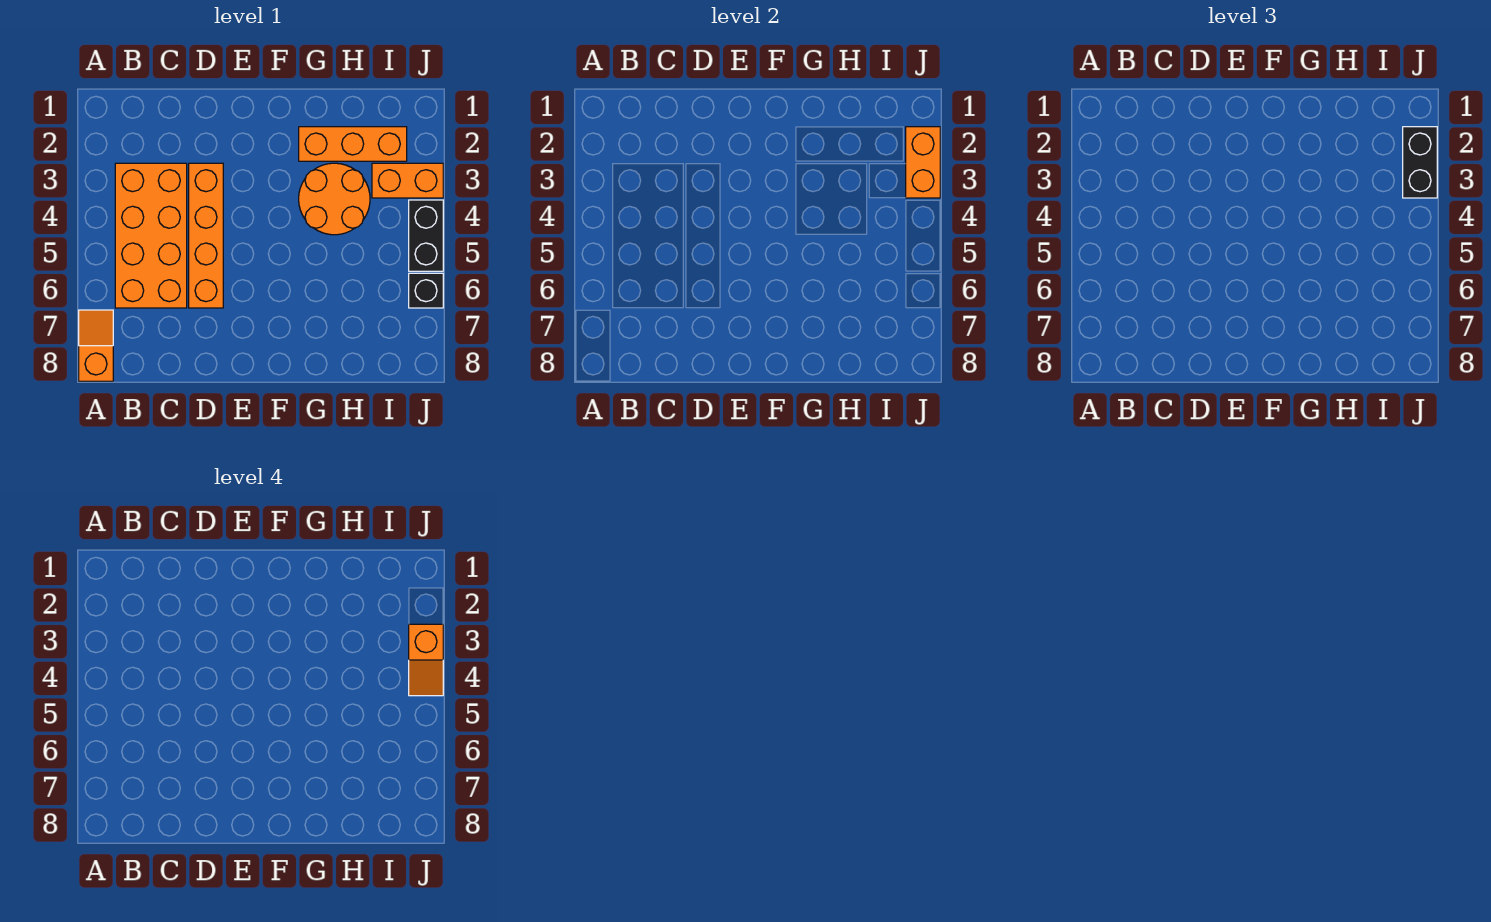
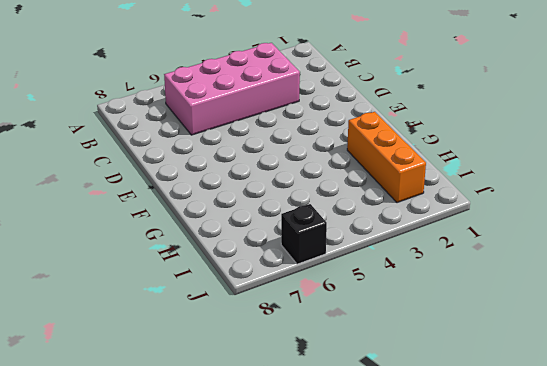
pink brick B3:C6 level 1 -> orange brick B3:C6 level 1
none -> orange slope A7:A8 level 1 top 8
none -> orange brick D3:D6 level 1

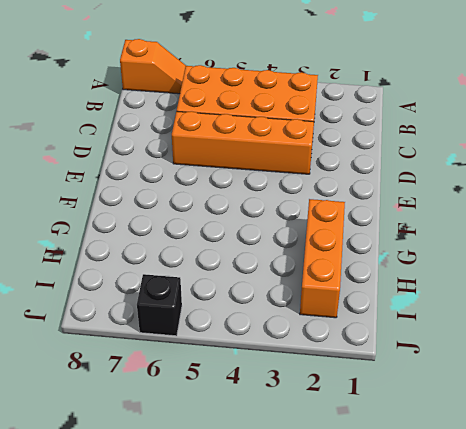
none -> orange round brick G3:H4 level 1
none -> orange brick I3:J3 level 1

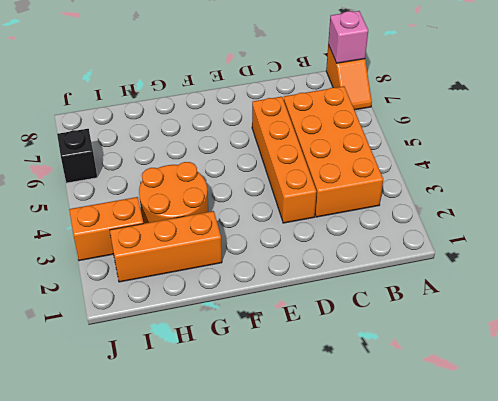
pink brick A8 level 2 -> none
none -> black brick J4:J5 level 1
none -> orange brick J2:J3 level 2

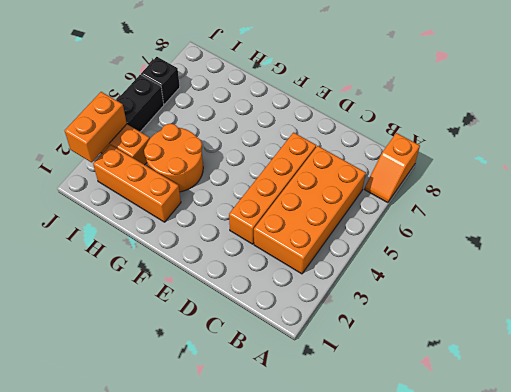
none -> black brick J2:J3 level 3
none -> orange slope J3:J4 level 4 top 3

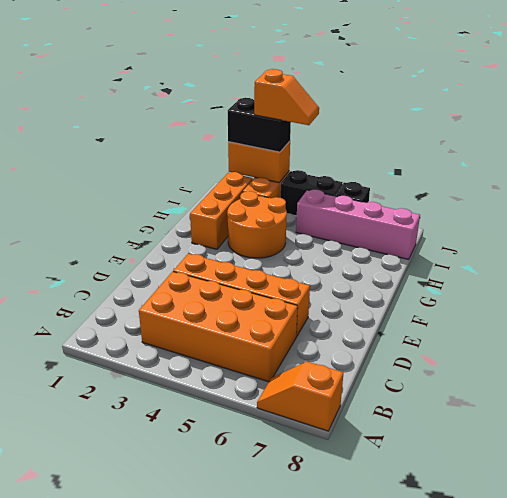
pink brick I5:I8 level 1 -> none

